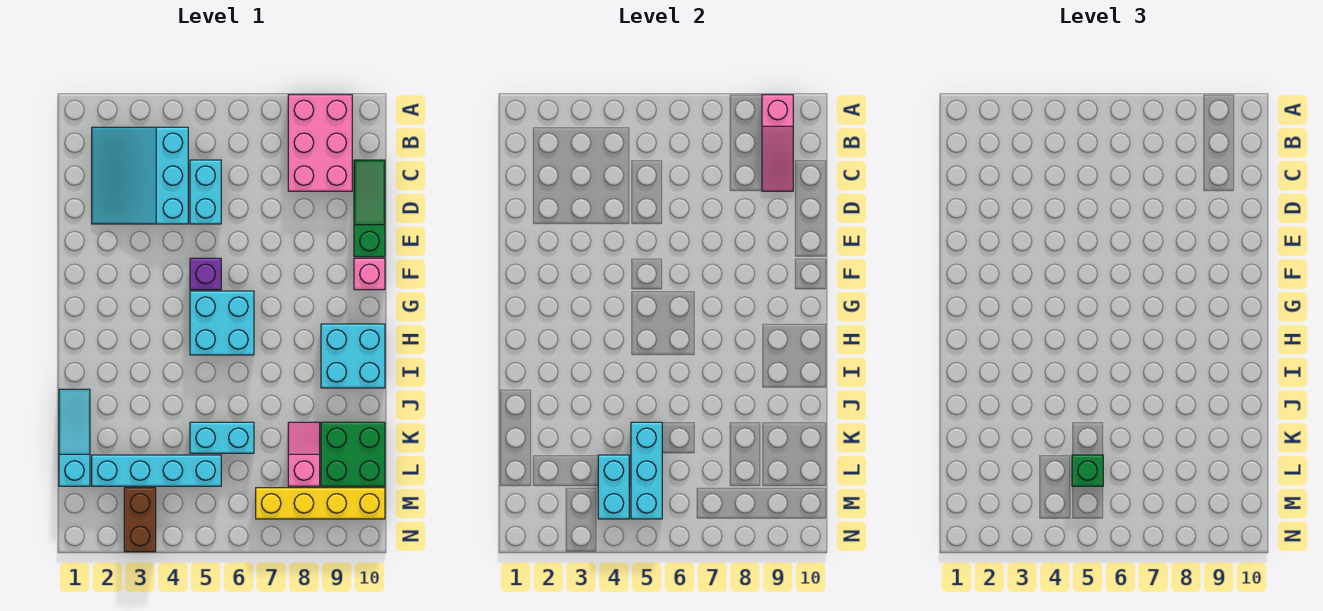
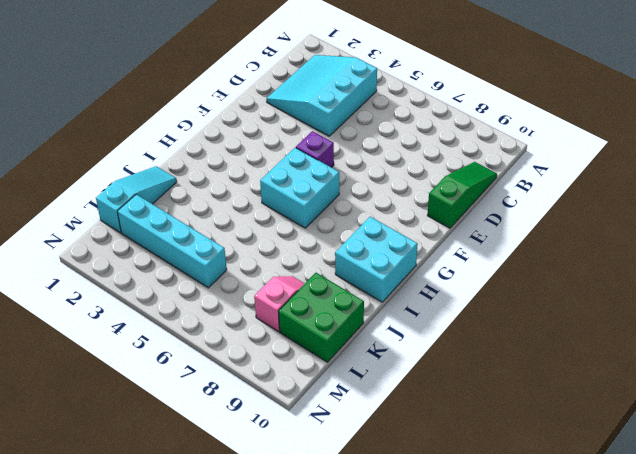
none -> pink brick A8:C9 level 1
none -> cyan brick C5:D5 level 1
none -> pink brick F10 level 1

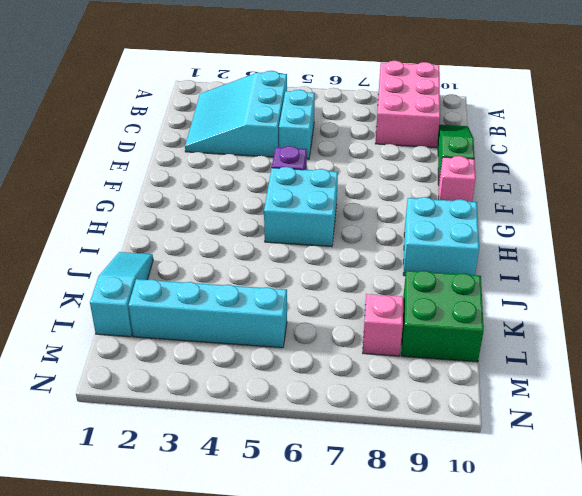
none -> cyan brick K5:K6 level 1
none -> brown brick M3:N3 level 1
none -> yellow brick M7:M10 level 1

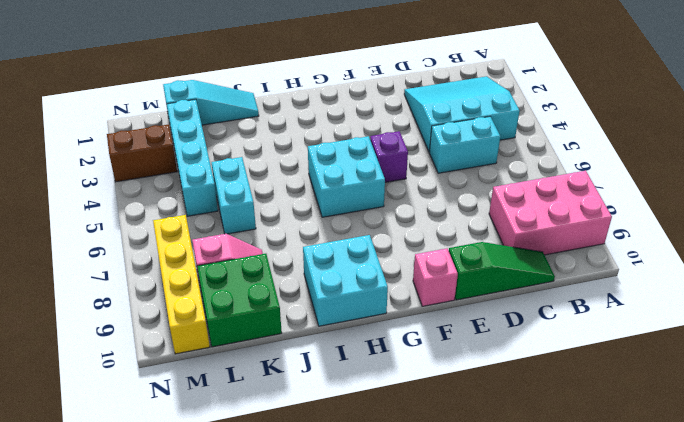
none -> pink slope A9:C9 level 2 top A
none -> cyan brick K5:M5 level 2
none -> cyan brick L4:M4 level 2

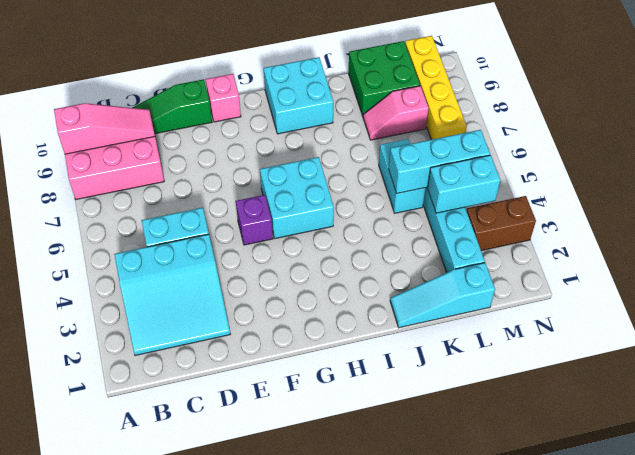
none -> green brick L5 level 3

